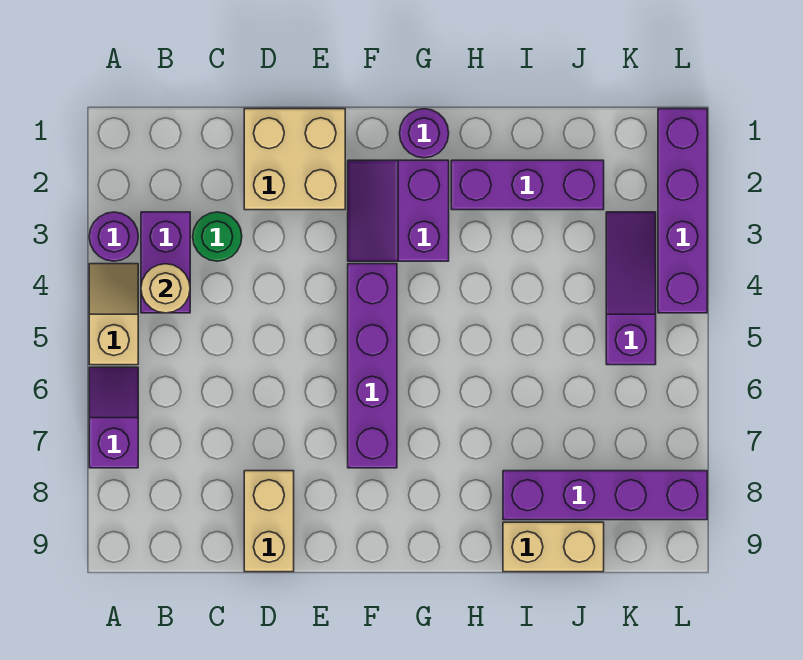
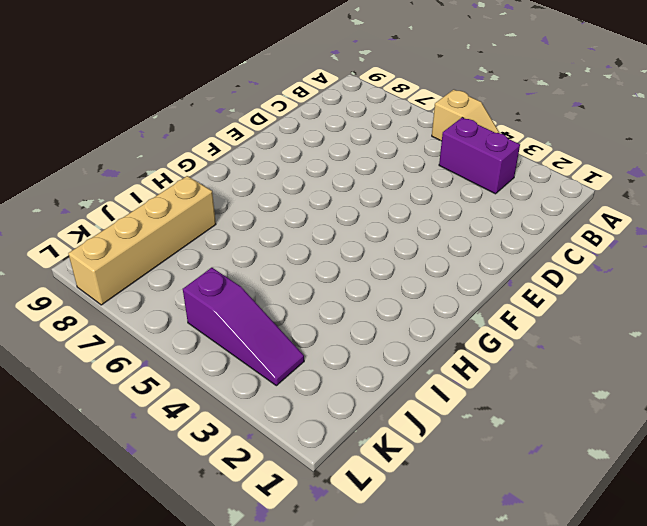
tan brick I8:L8 level 1 -> purple brick I8:L8 level 1
none -> purple round brick A3 level 1
none -> purple slope A6:A7 level 1 top 7
none -> green round brick C3 level 1

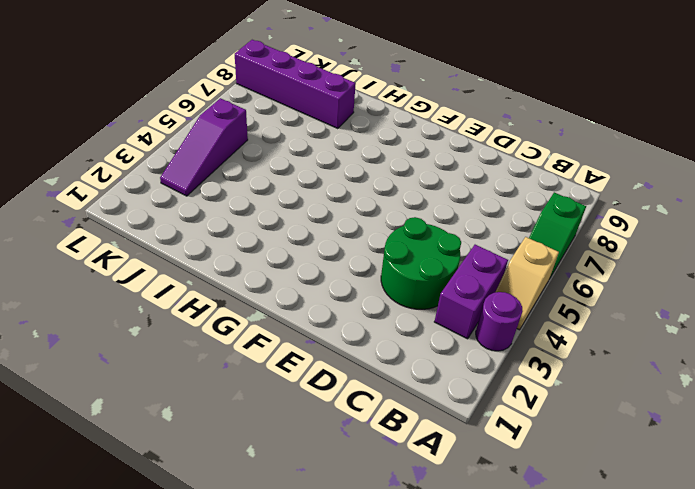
green slope A6:A7 level 1 top 7 -> purple slope A6:A7 level 1 top 7
green round brick C3:D4 level 1 -> green round brick C3 level 1
none -> tan brick D1:E2 level 1
none -> tan brick D8:D9 level 1
none -> purple slope F2:G3 level 1 top G

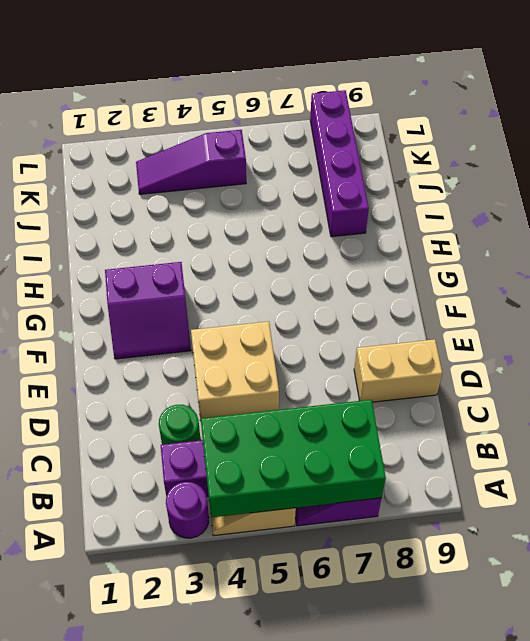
green brick A4:B7 level 2 -> tan round brick B4 level 2
tan brick D4:E5 level 1 -> tan brick D1:E2 level 1
none -> purple brick F4:F7 level 1
none -> purple round brick G1 level 1
none -> purple brick H2:J2 level 1

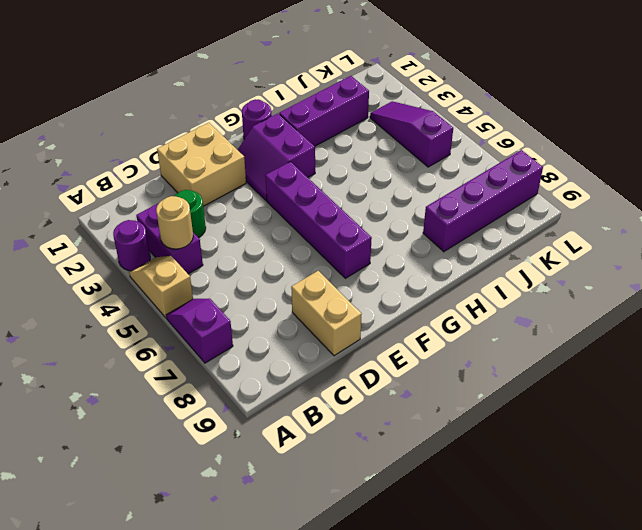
none -> tan brick I9:J9 level 1
none -> purple brick L1:L4 level 1

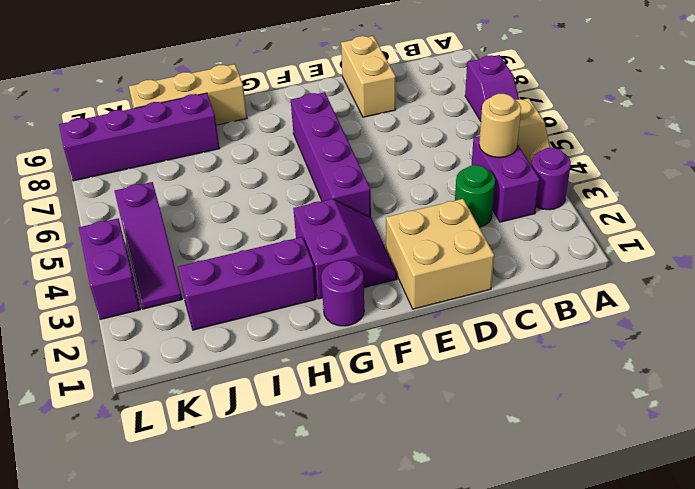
tan brick H9:J9 level 1 -> tan brick I9:J9 level 1
purple brick L3:L4 level 1 -> purple brick L1:L4 level 1

